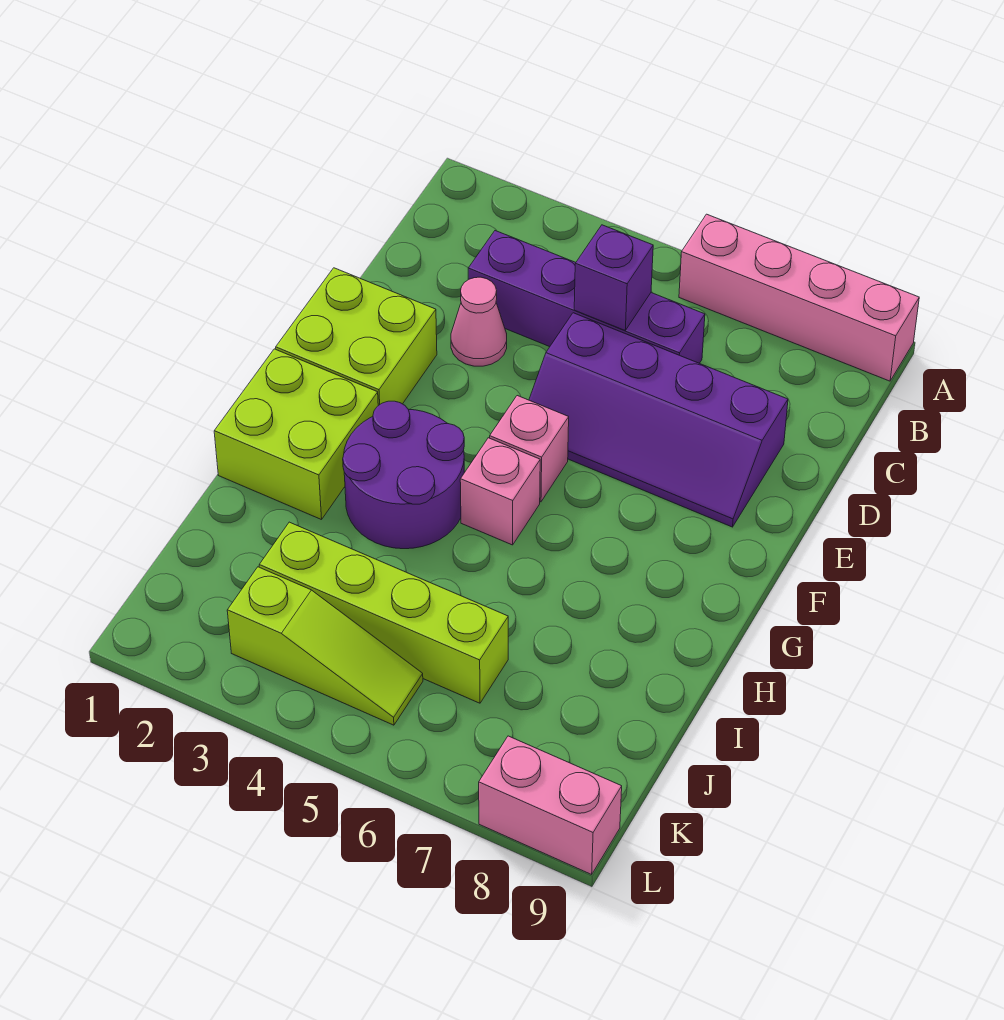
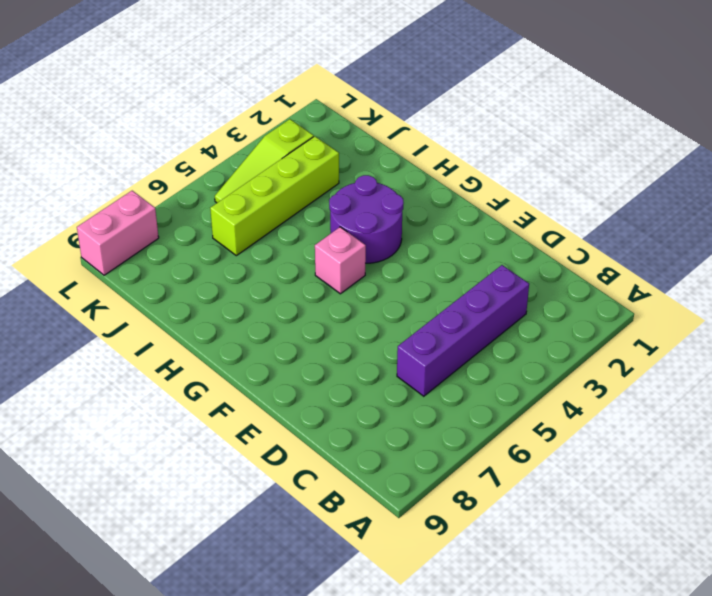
none -> pink brick A6:A9 level 1
none -> pink cone D3 level 1
none -> purple slope D5:E8 level 1 top D

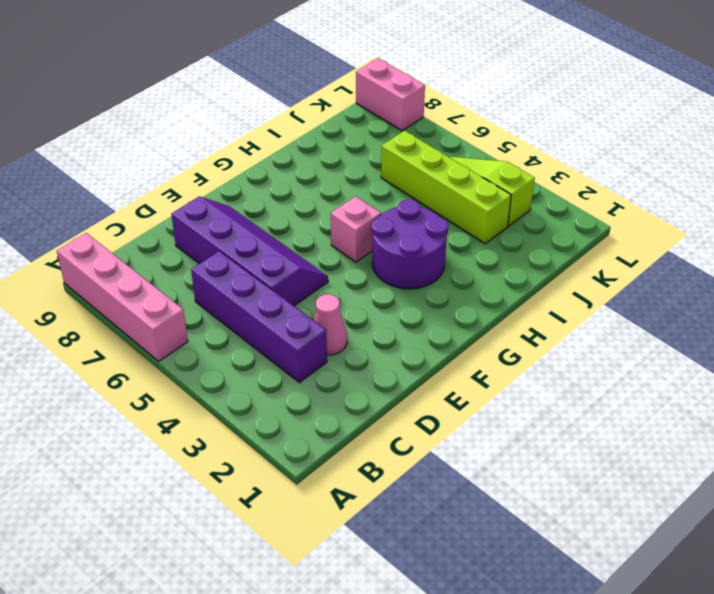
none -> lime brick E1:F2 level 1
none -> pink brick F5 level 1
none -> lime brick G1:H2 level 1

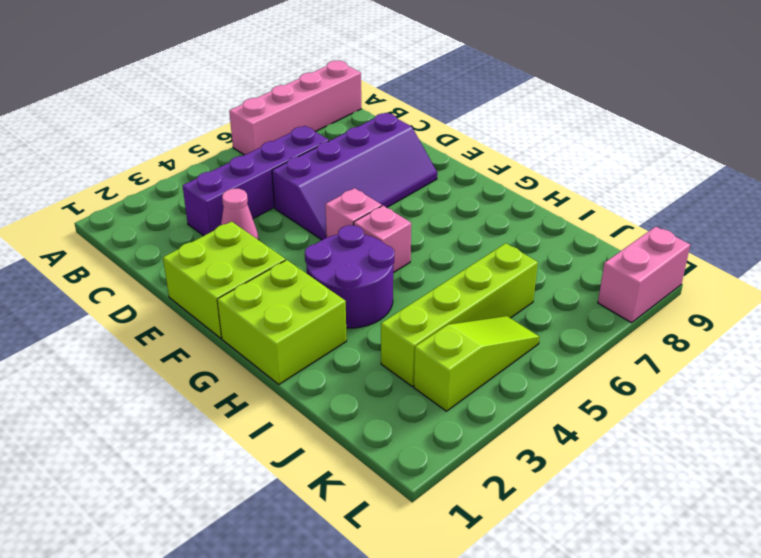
none -> purple brick C5 level 2

